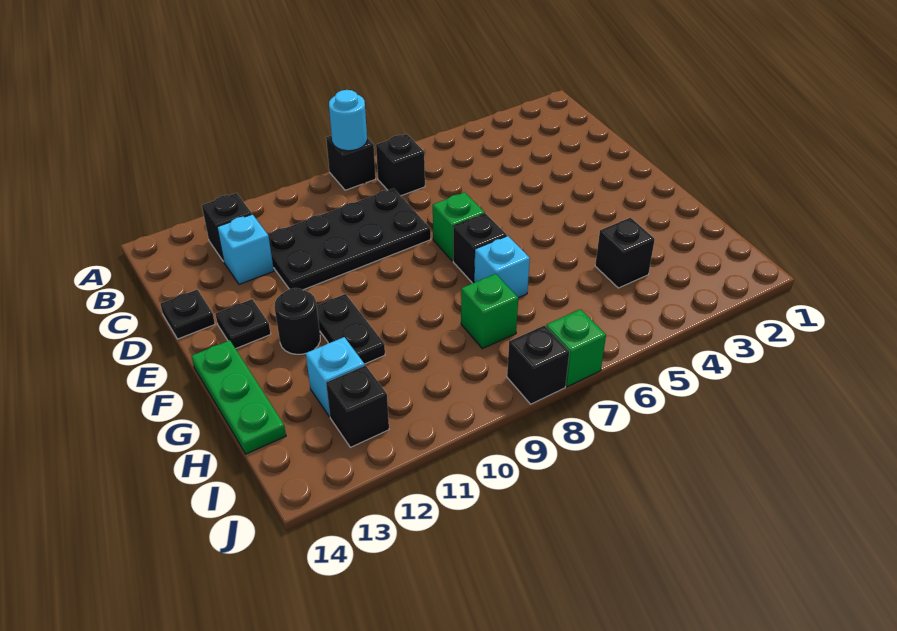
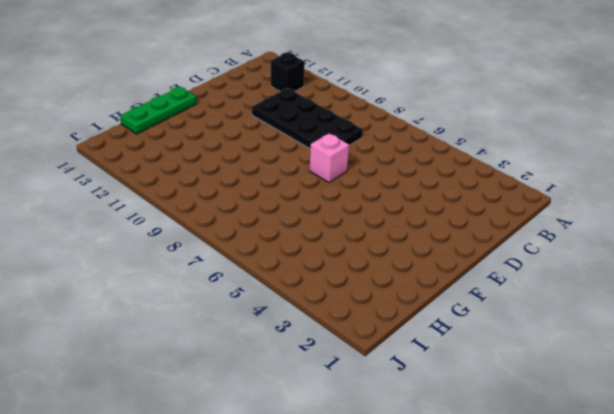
pink brick E7 level 1 -> green brick E7 level 1
none -> black brick A8 level 1
none -> black brick B7 level 1
none -> cyan brick C12 level 1

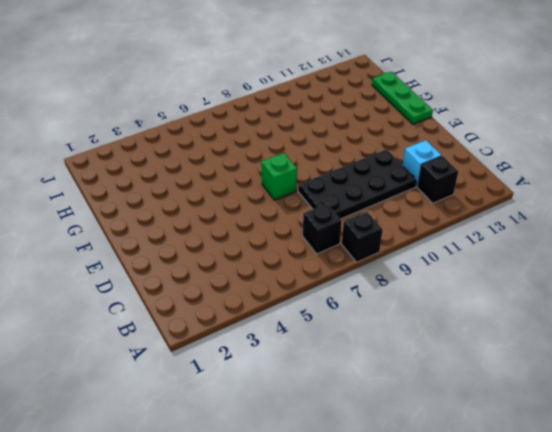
none -> black plate D14 level 1
none -> black plate E13 level 1
none -> black brick F7 level 1

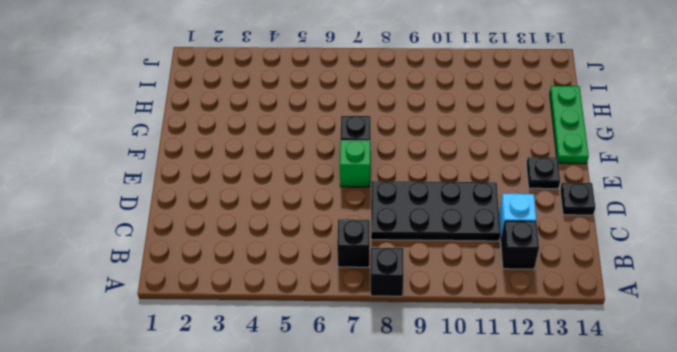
none -> black plate F11:G11 level 1
none -> black round brick F12 level 1
none -> cyan brick G7 level 1

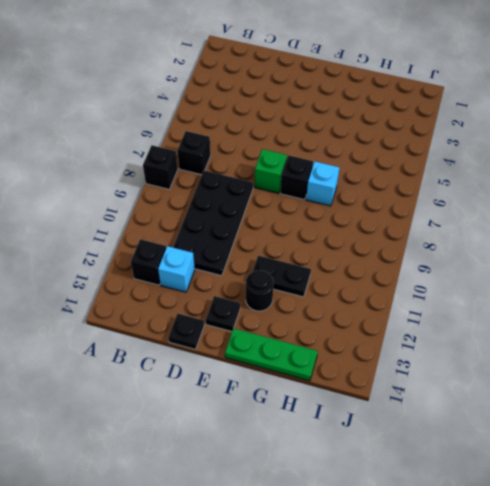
none -> black brick H4 level 1
none -> green brick H8 level 1
none -> cyan brick H12 level 1

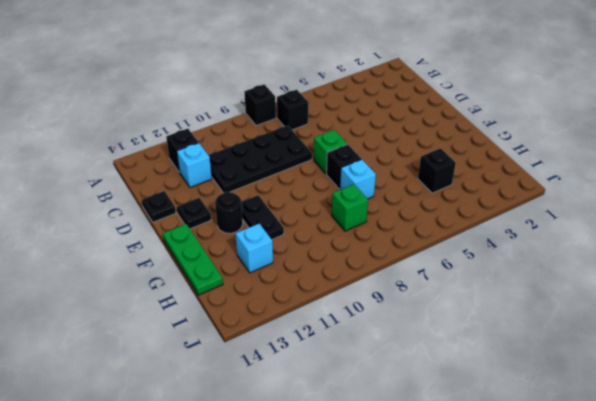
none -> black brick I12 level 1
none -> green brick J7 level 1
none -> black brick J8 level 1

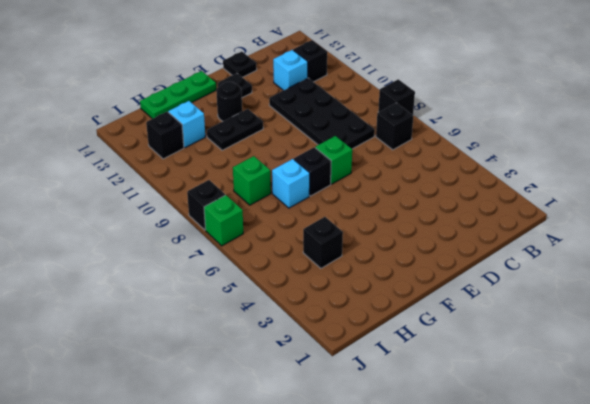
none -> cyan round brick A8 level 2

